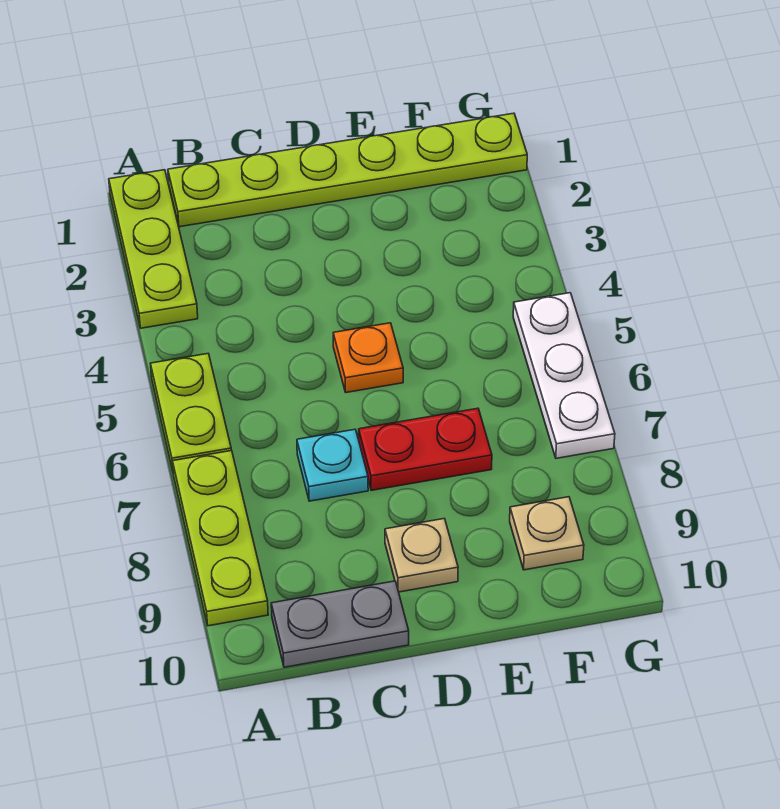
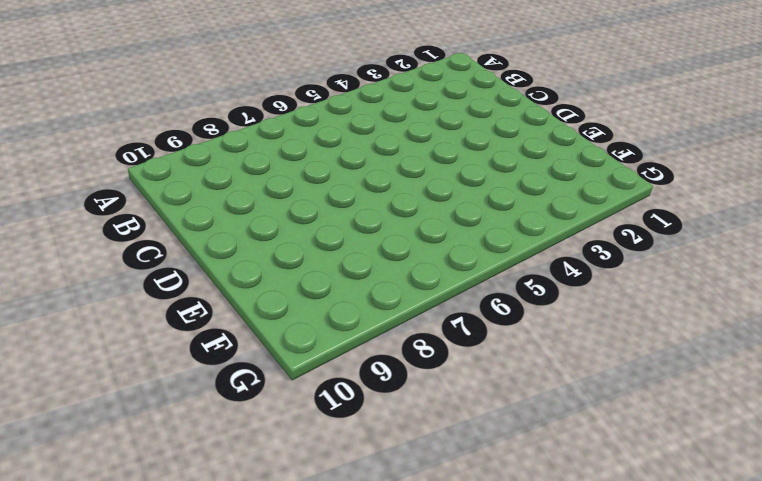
none -> lime plate A1:A3 level 1
none -> lime plate A5:A6 level 1

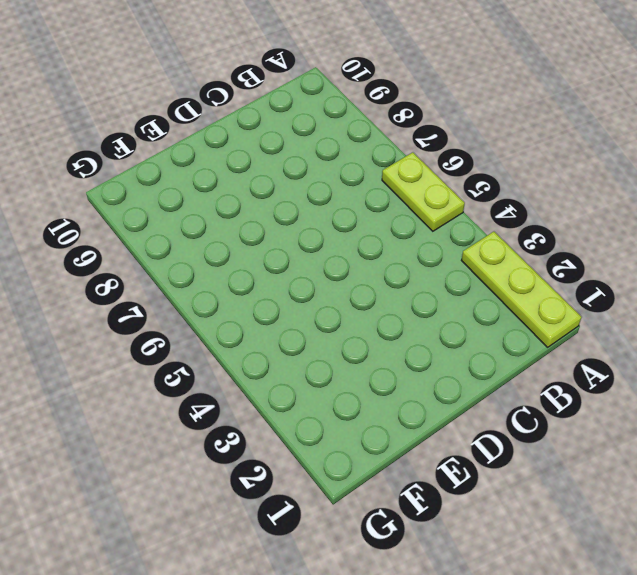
none -> lime plate A7:A9 level 1
none -> lime plate B1:G1 level 1

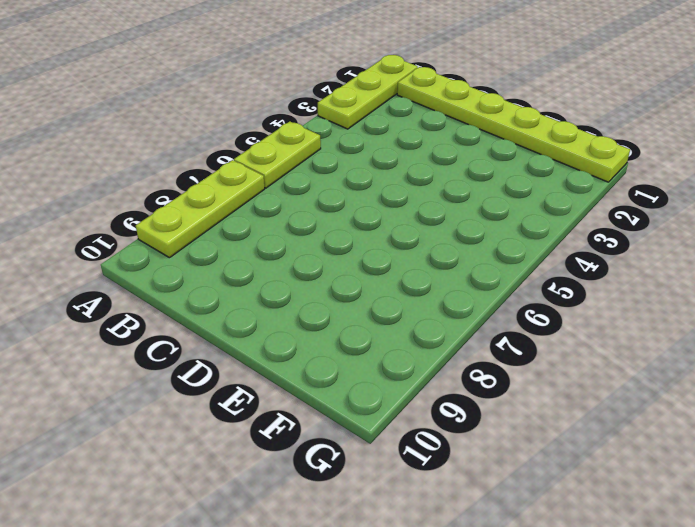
none -> grey plate B10:C10 level 1
none -> cyan plate C7 level 1

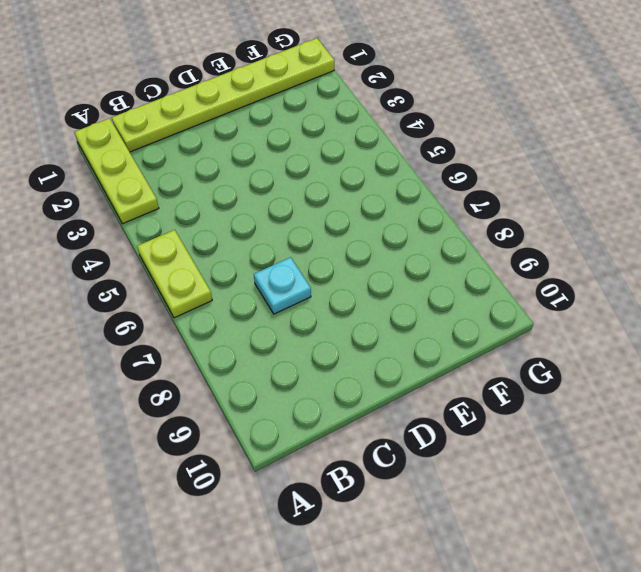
none -> lime plate A7:A9 level 1
none -> grey plate B10:C10 level 1

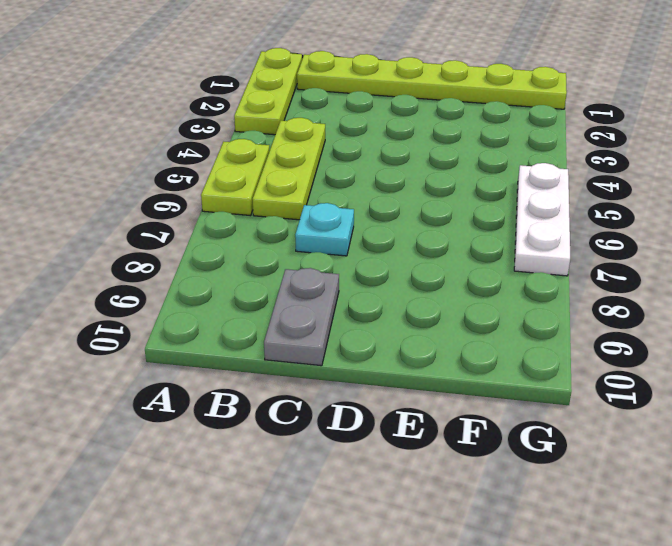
lime plate B4:B6 level 1 -> lime plate A7:A9 level 1
grey plate C9:C10 level 1 -> grey plate B10:C10 level 1
none -> orange plate D5 level 1
none -> red plate D7:E7 level 1

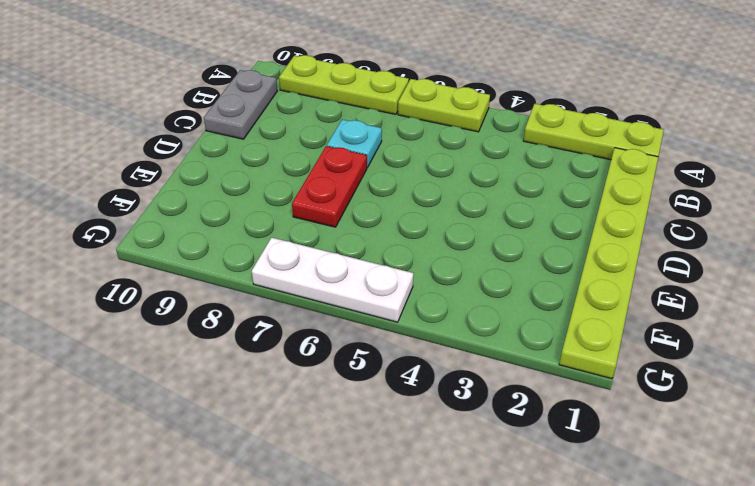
none -> orange plate D5 level 1
none -> tan plate D9 level 1

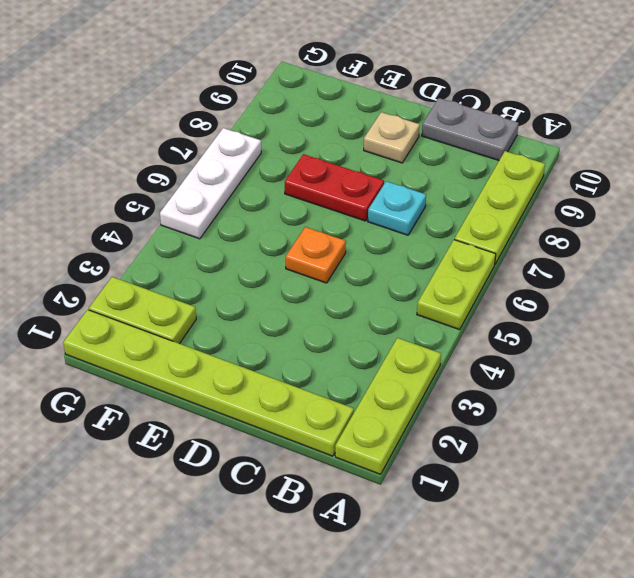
lime plate F2:G2 level 1 -> none
none -> tan plate F9 level 1

